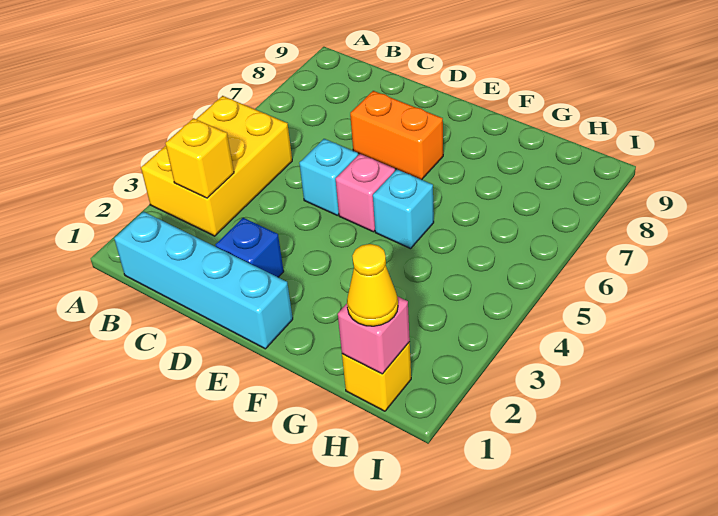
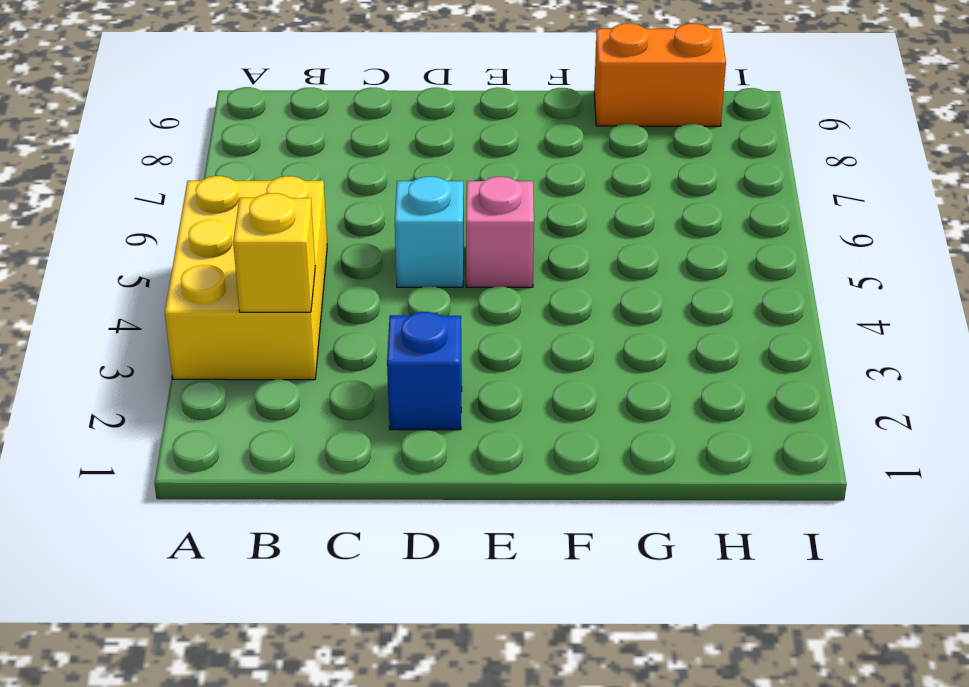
orange brick G9:H9 level 1 -> orange brick D7:E7 level 1
none -> cyan brick B1:E1 level 1
none -> cyan brick F5 level 1

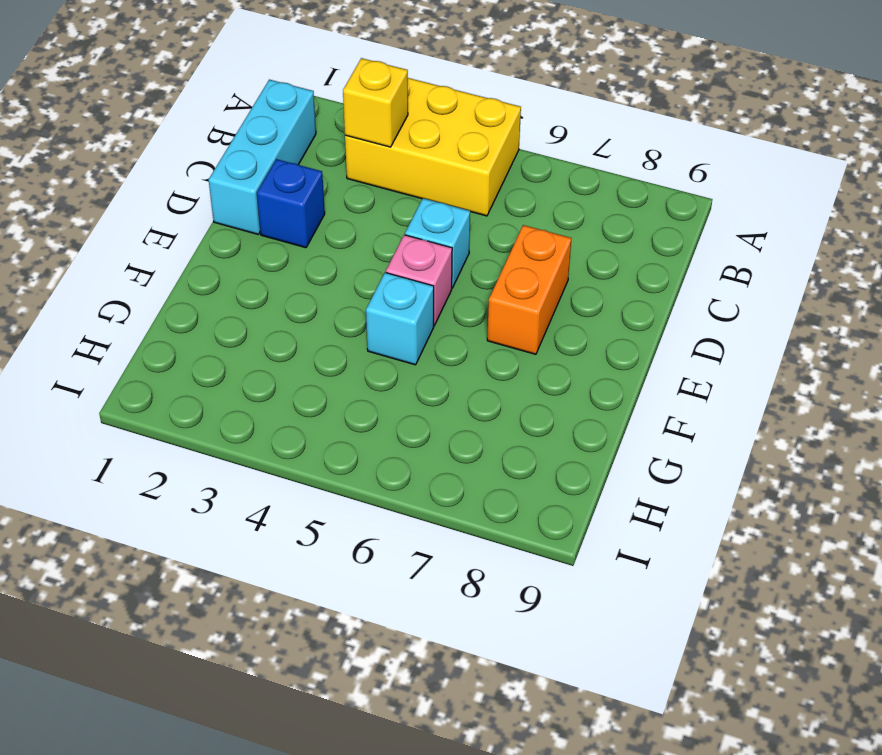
cyan brick B1:D1 level 1 -> cyan brick B1:E1 level 1
none -> yellow brick H1 level 1
none -> pink brick H1 level 2

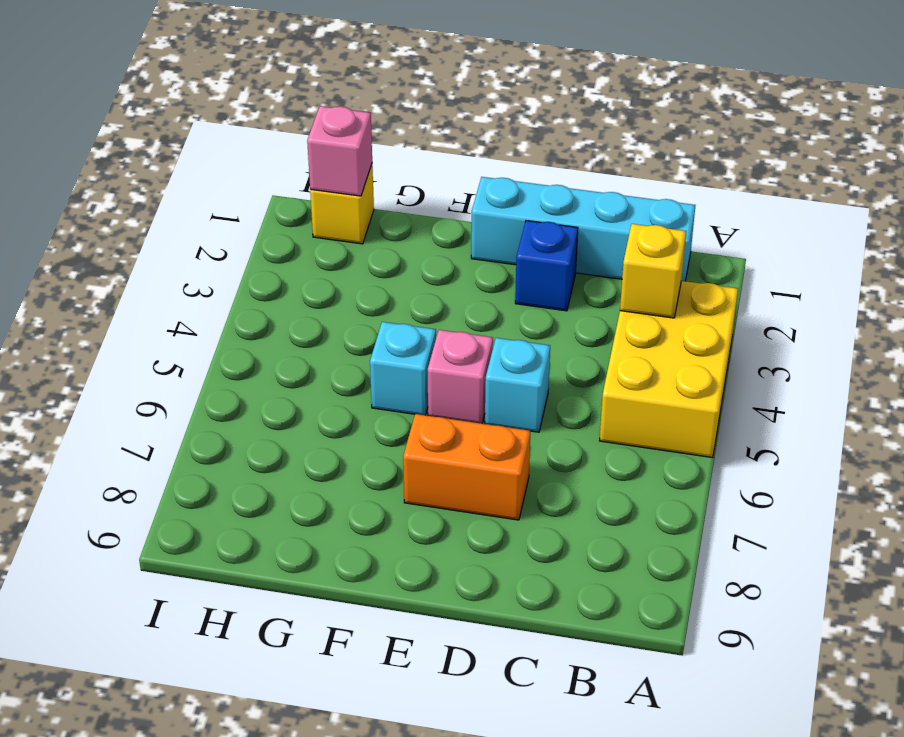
none -> yellow cone H1 level 3

